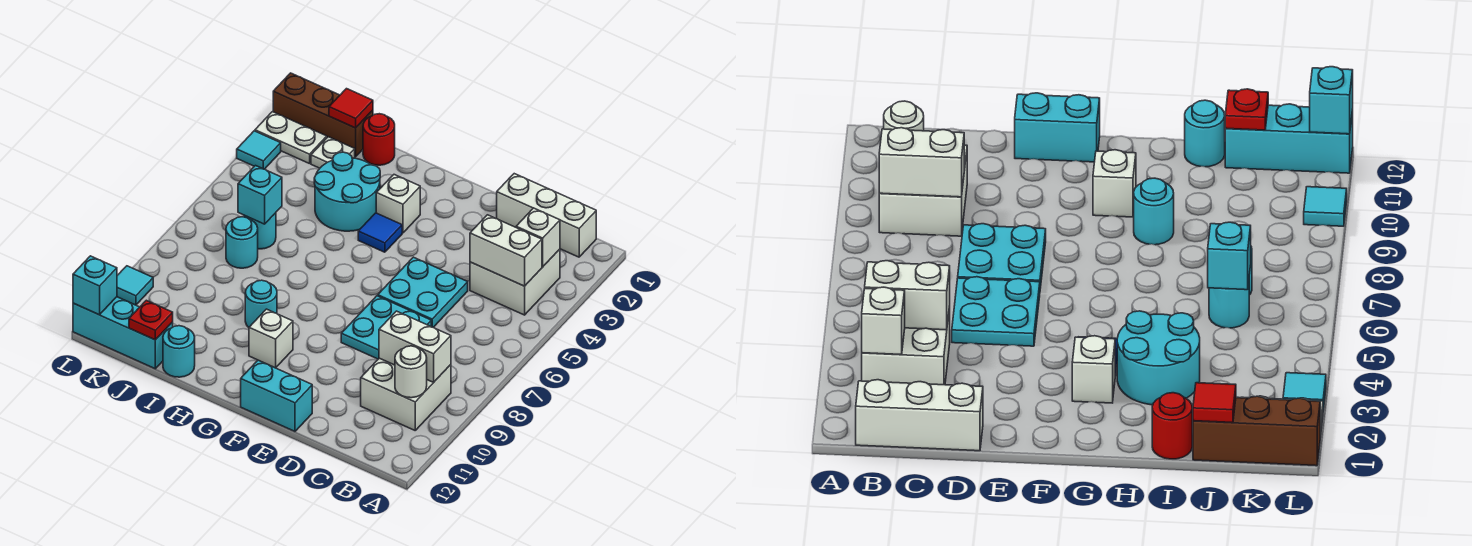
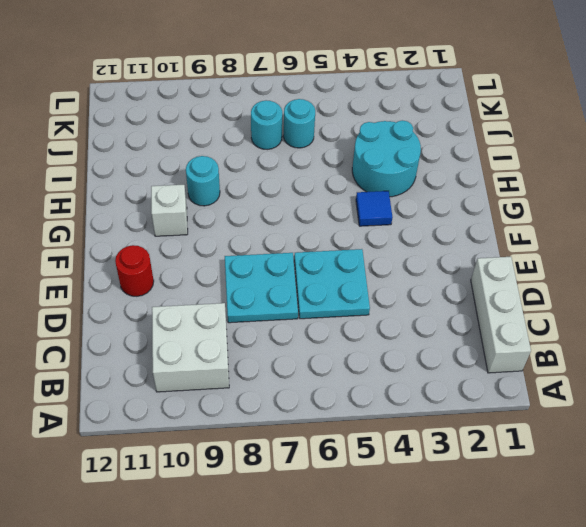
red round brick E11 level 1 -> red round brick I1 level 1
none -> white brick B3:C4 level 1
none -> cyan brick E12:F12 level 1
none -> white brick G3 level 1

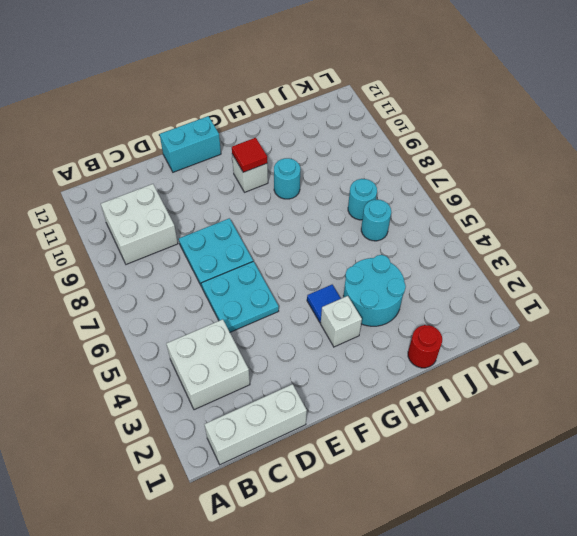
red tile G10 level 2 -> red tile J1 level 2
none -> cyan round brick I12 level 1
none -> brown brick J1:L1 level 1
none -> white plate J2 level 1

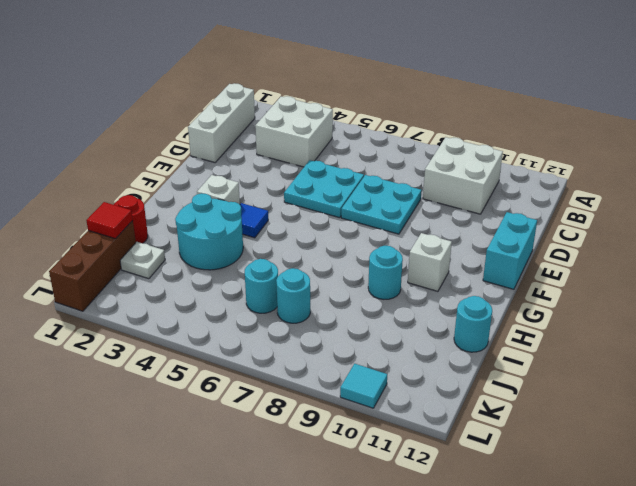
none -> cyan brick J12:L12 level 1
none -> white plate K2:L2 level 1
none -> cyan tile L3 level 1

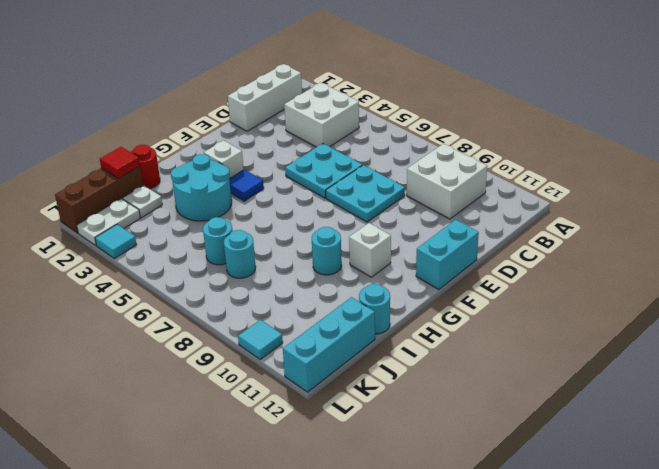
none -> white brick B3 level 2
none -> white brick B4:C4 level 2
none -> white brick B9:C9 level 2

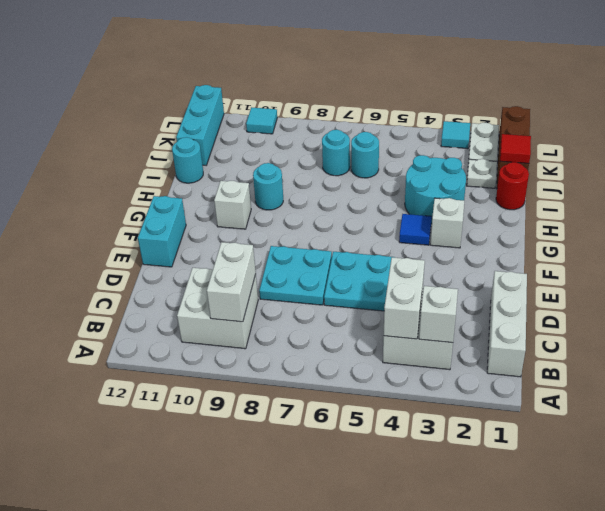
none -> white round brick B10 level 2
none -> cyan brick J6 level 2
none -> red plate J12 level 2

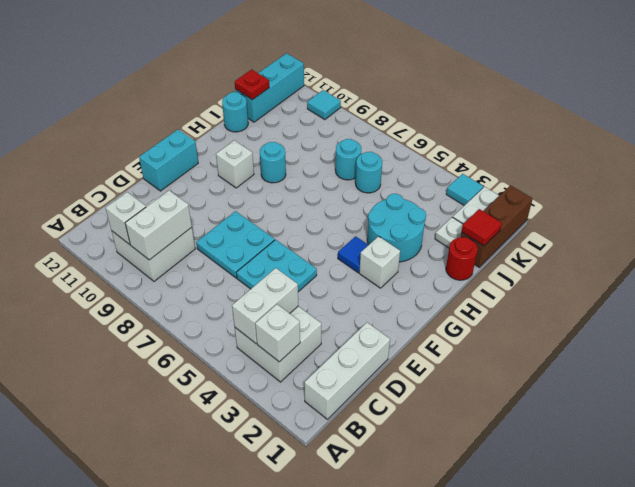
white brick B10 level 2 -> white round brick B10 level 2
none -> cyan brick J6 level 2
none -> cyan brick L12 level 2

